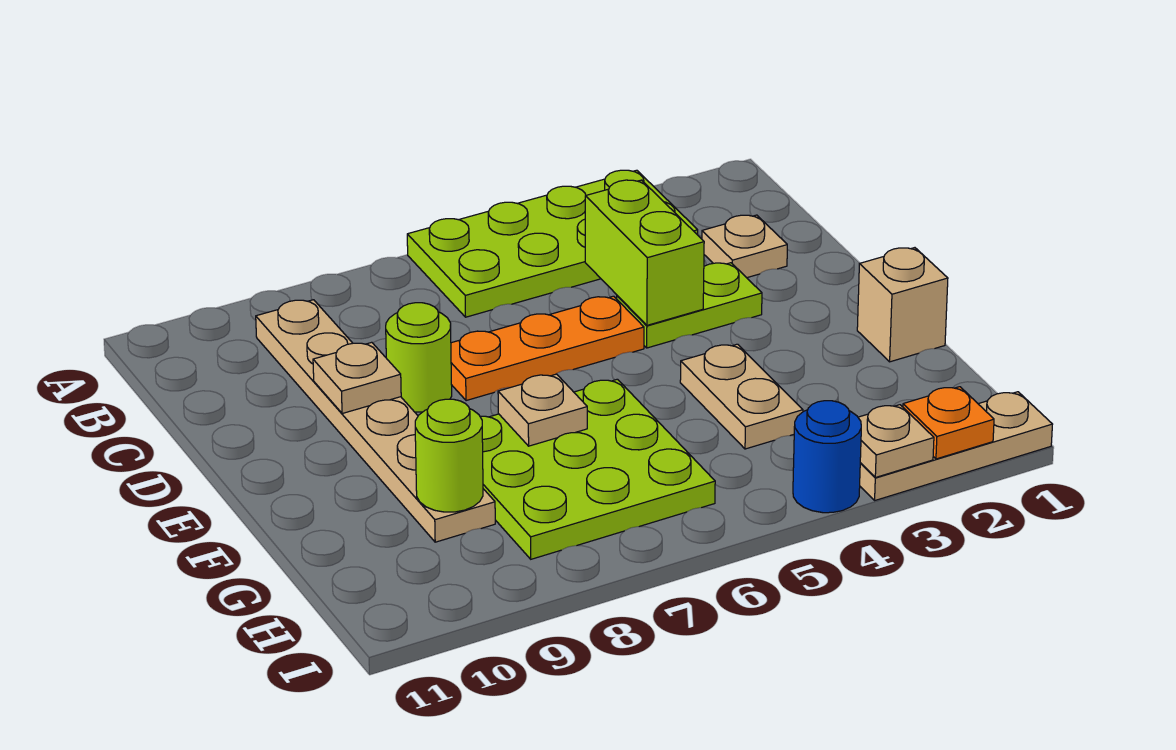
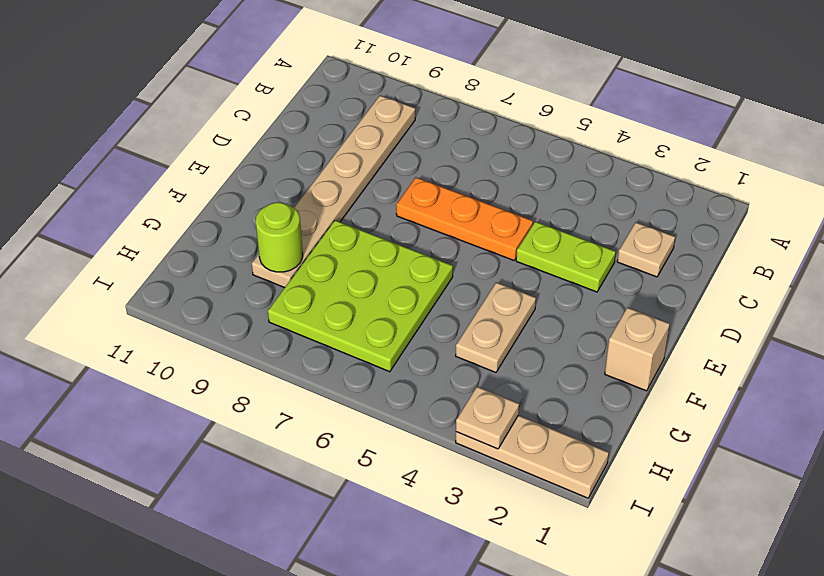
none -> lime plate A3:B6 level 1
none -> lime round brick D8 level 1
none -> blue round brick I4 level 1

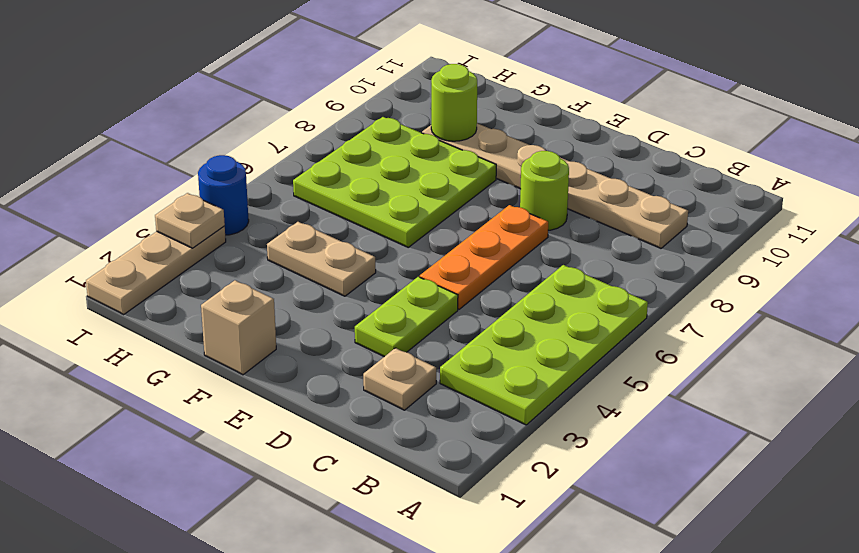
none -> lime brick C4:D4 level 2
none -> tan plate D9 level 2
none -> tan plate F7 level 2

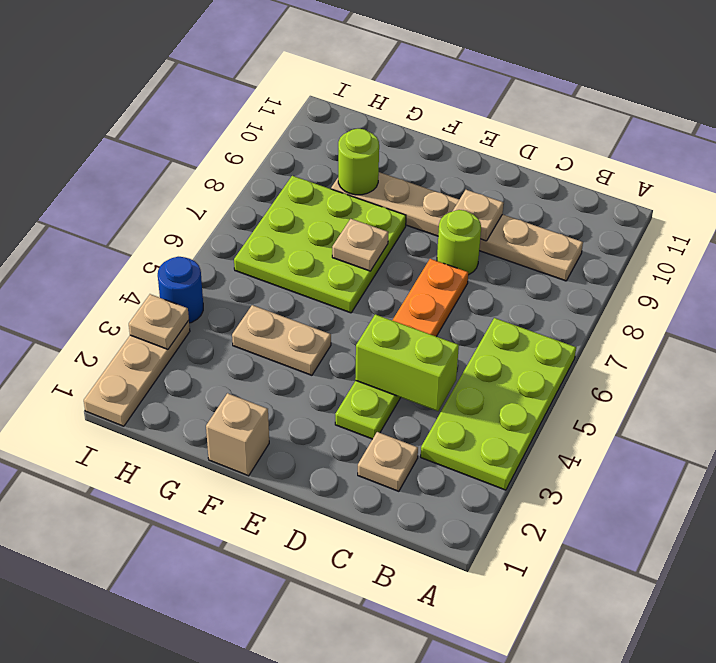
none -> orange plate I2 level 2

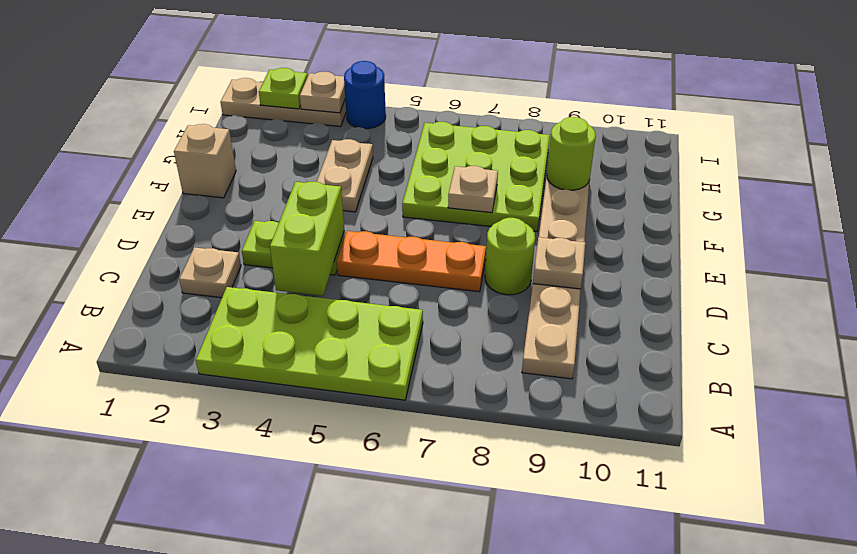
lime plate I2 level 2 -> orange plate I2 level 2

